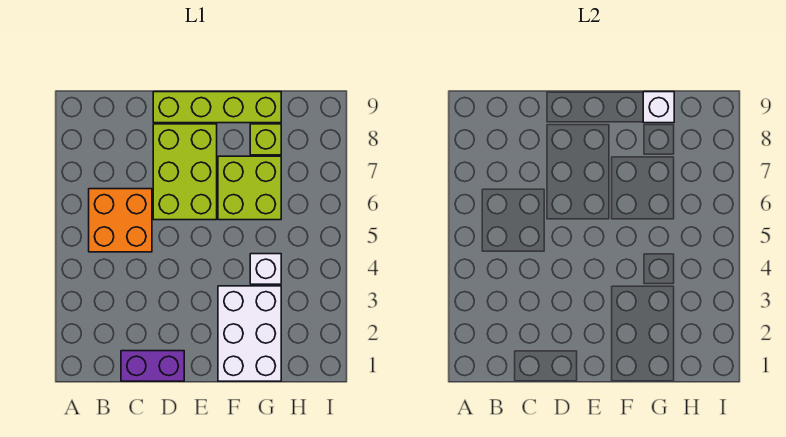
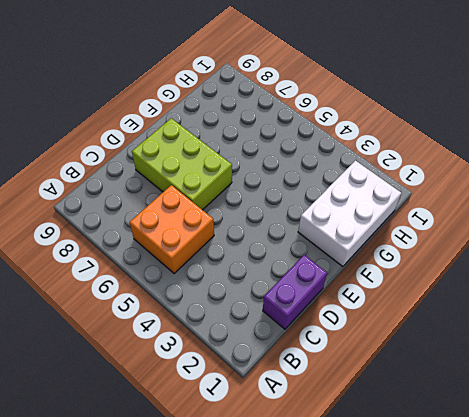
white brick F1:H2 level 1 -> white brick F1:G3 level 1
none -> lime brick D9:G9 level 1
none -> lime brick F6:G7 level 1

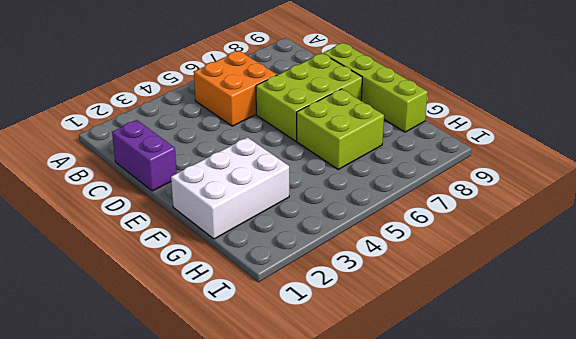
none -> white brick G4 level 1
none -> lime brick G8 level 1

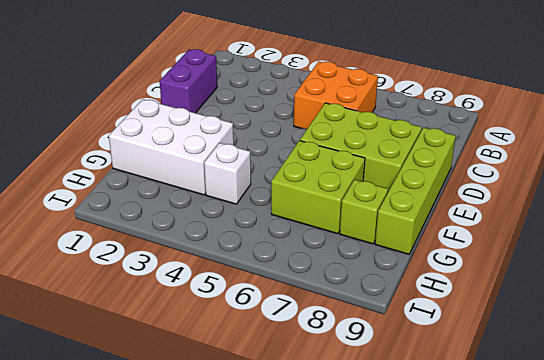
none -> white brick G9 level 2

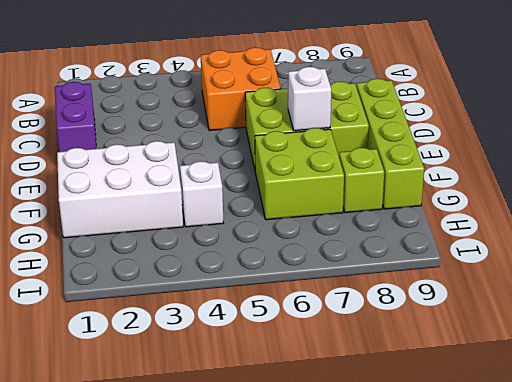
white brick E7 level 2 -> white brick G9 level 2

